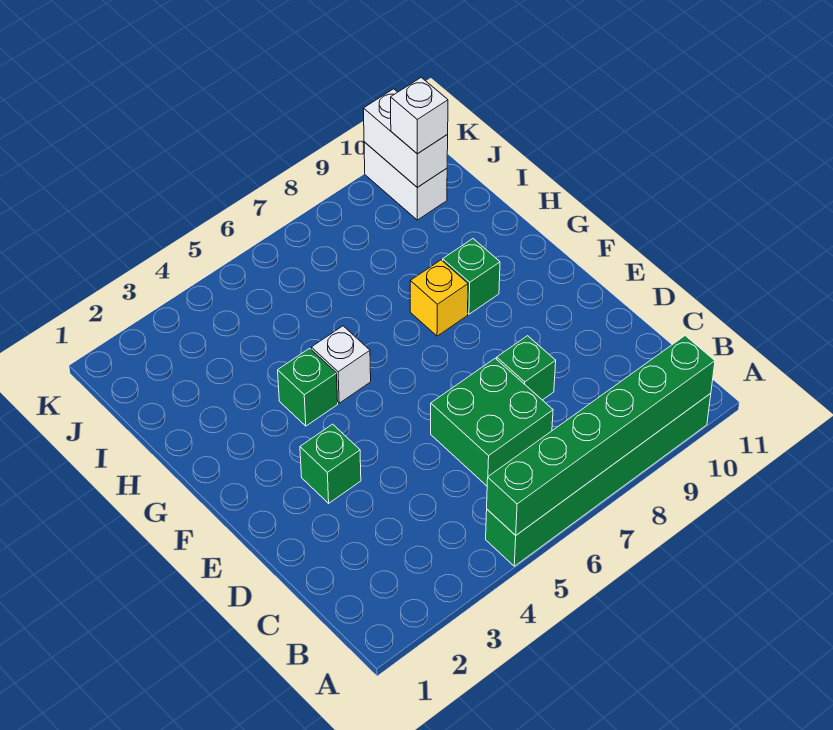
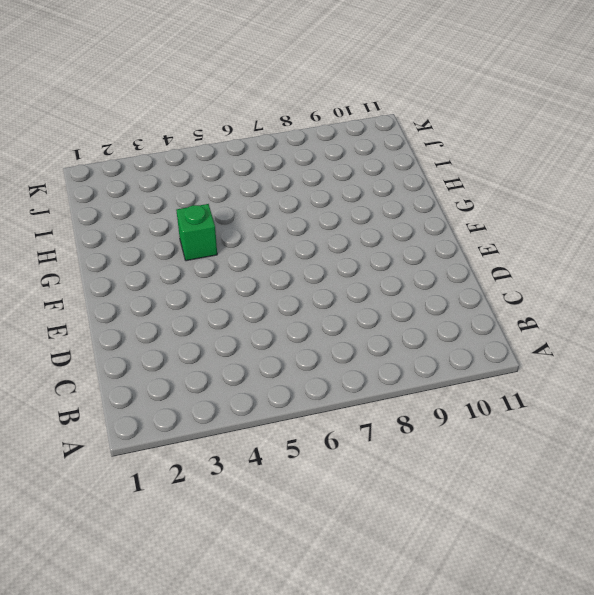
none -> green brick A5:A10 level 1
none -> green brick C6:D7 level 1
none -> green brick D8 level 1

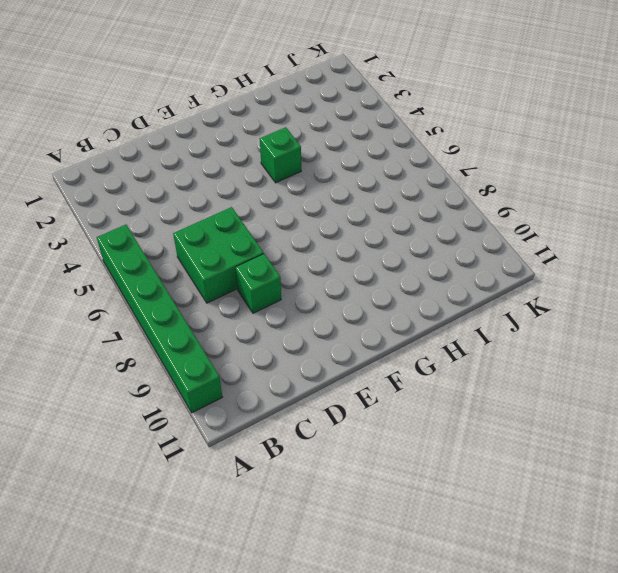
none -> green brick E3 level 1
none -> white brick G5 level 1
none -> yellow brick G8 level 1

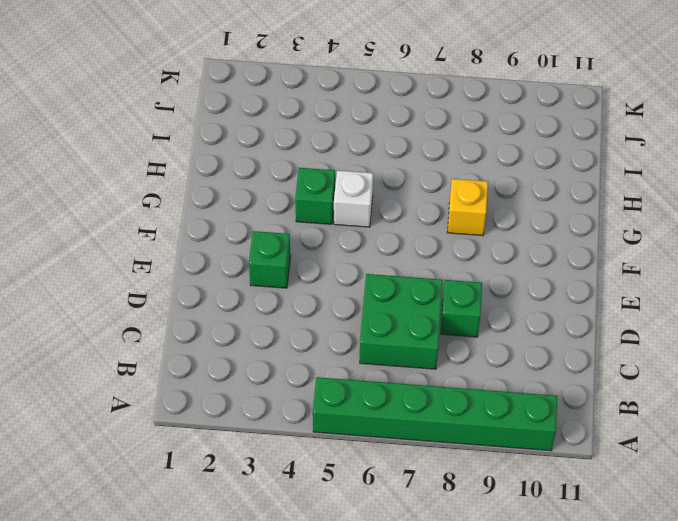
none -> green brick G9 level 1
none -> white brick J10:K10 level 1
none -> green brick A5:A10 level 2

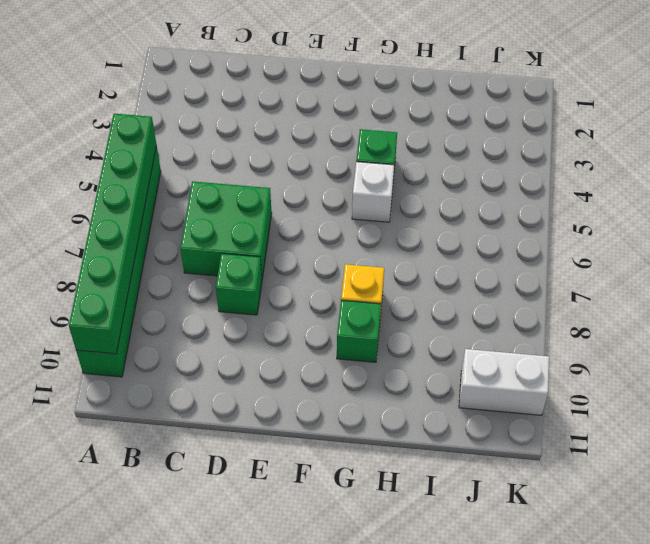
none -> green brick E3 level 1
none -> white brick J10:K10 level 2
none -> white brick J10 level 3

